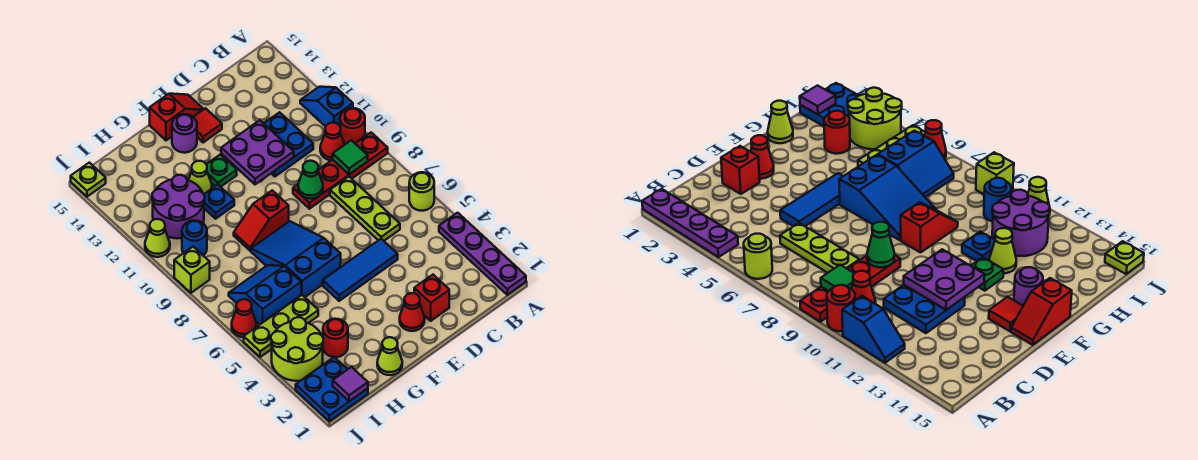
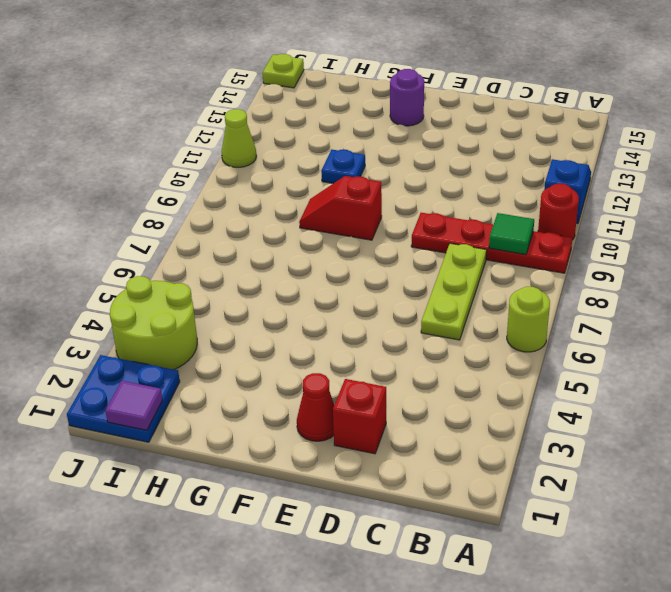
none -> purple plate A1:A4 level 1
none -> red cone B10 level 1
none -> blue plate C11:D12 level 1
none -> blue tile D5:F5 level 1

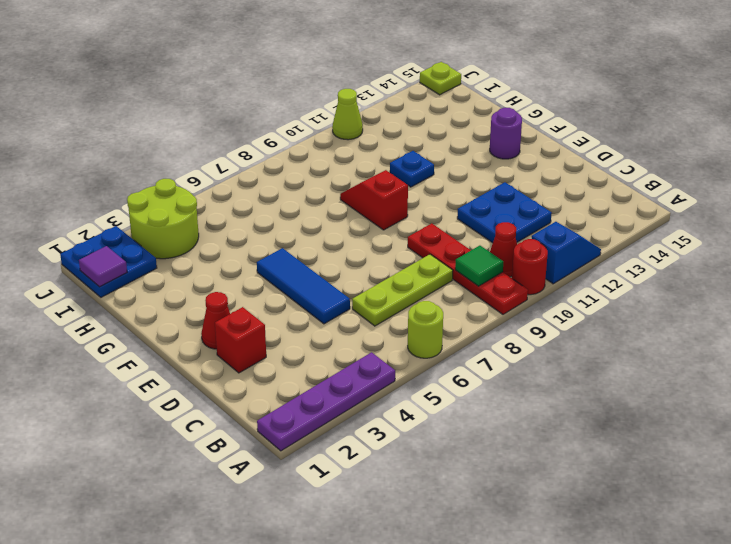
none -> red tile E14 level 1
none -> red slope E15:F15 level 1 top F
none -> blue slope F6:G8 level 1 top 6
none -> green plate F12 level 1

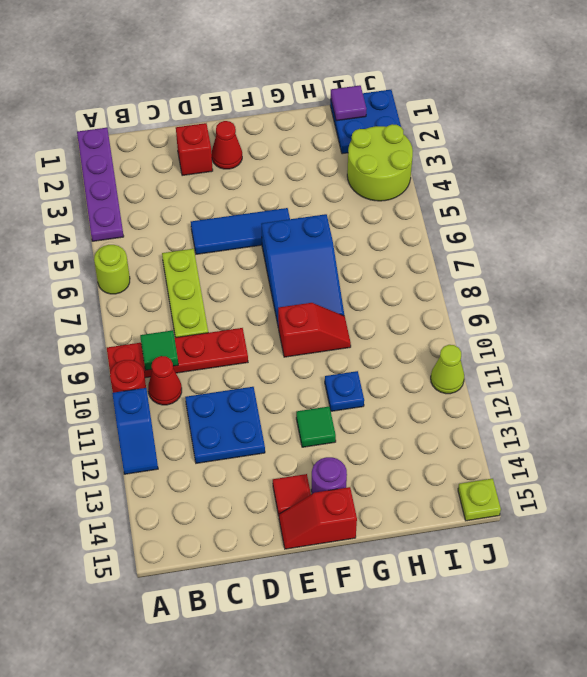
green tile F12 level 1 -> green plate F12 level 1
none -> lime cone G1 level 1
none -> lime cone G12 level 1
none -> red round brick H3 level 1
none -> lime plate H5:J5 level 1

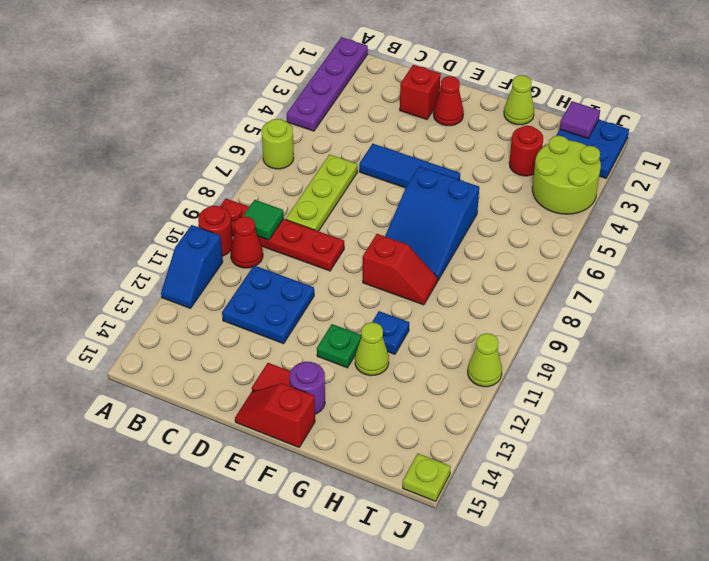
none -> lime plate H5:J5 level 1
none -> blue slope H6:I7 level 1 top 6
none -> purple round brick H11:I12 level 1
none -> blue round brick I10 level 1

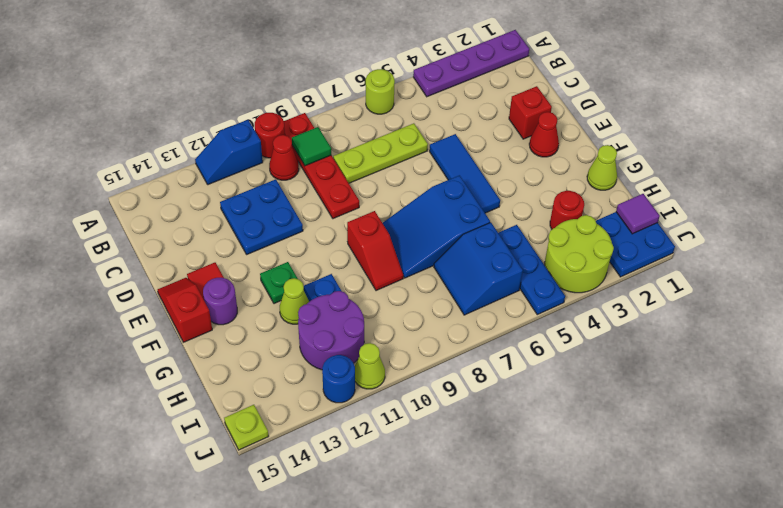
blue plate H5:J5 level 1 -> lime plate H5:J5 level 1
blue round brick J12 level 1 -> blue round brick I10 level 1
none -> red cone J6 level 1
none -> lime brick J9 level 1
none -> green cone D9 level 2
none -> purple plate D11:E12 level 2

